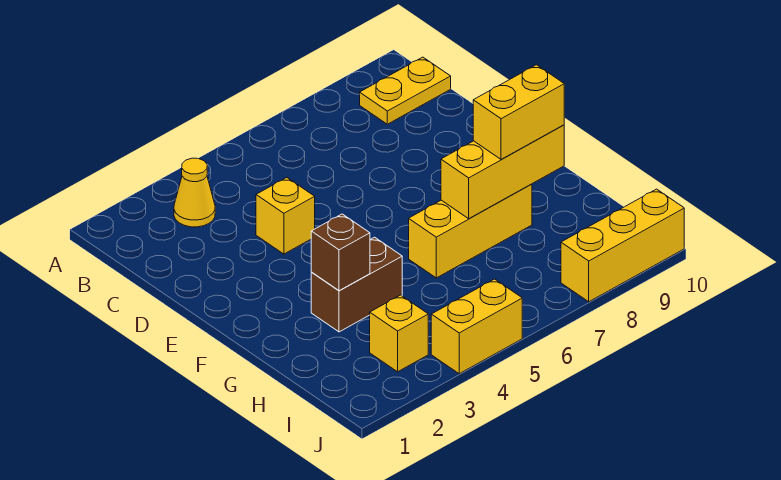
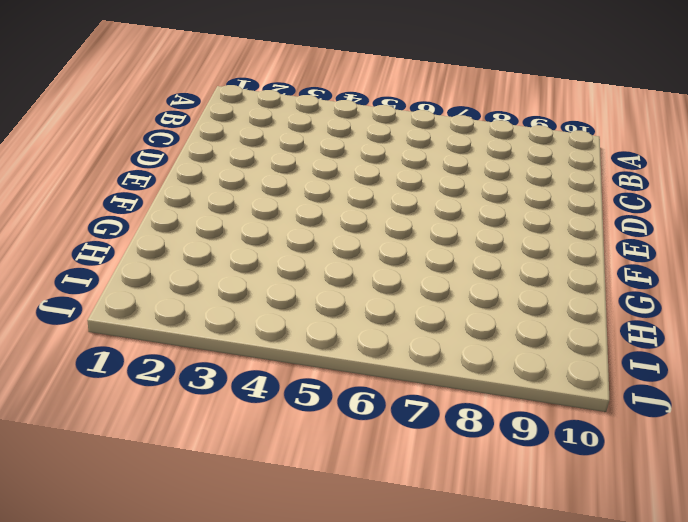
none -> yellow cone B3 level 1
none -> yellow plate B9:B10 level 1

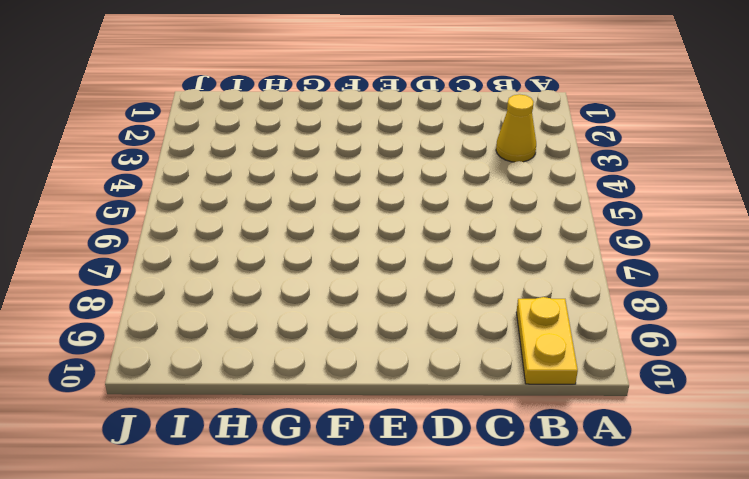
none -> yellow brick D4 level 1
none -> brown brick G3:G4 level 1

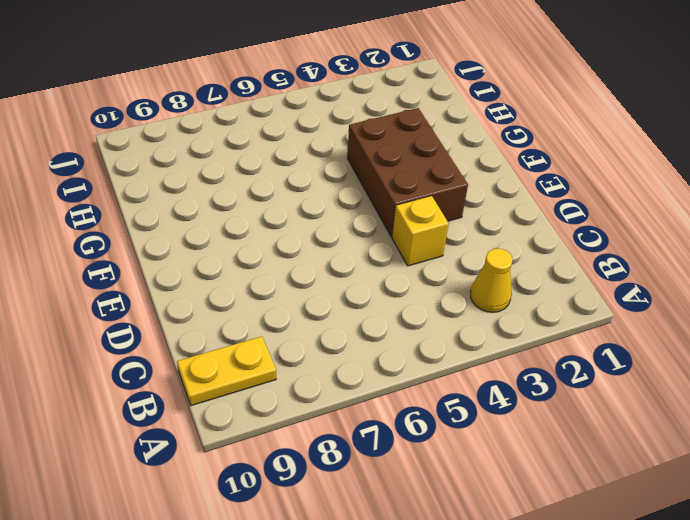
brown brick E3:G4 level 1 -> brown brick G3:G4 level 1
none -> yellow brick G6:G8 level 1
none -> yellow brick I3 level 1

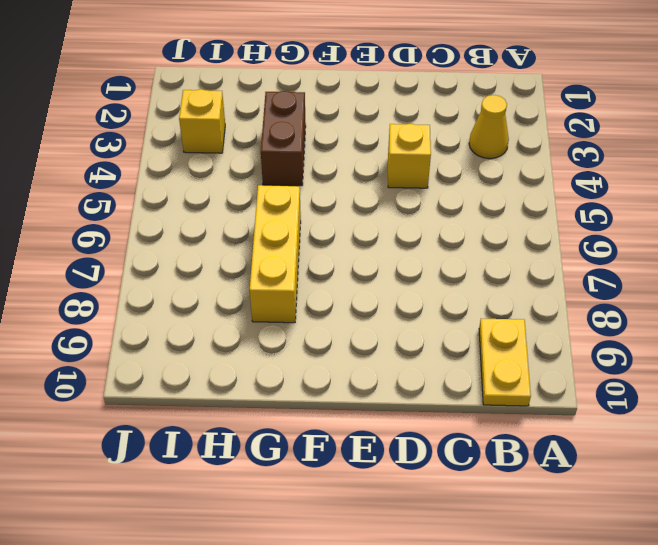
none -> yellow brick J4:J5 level 1
none -> yellow brick J8:J10 level 1

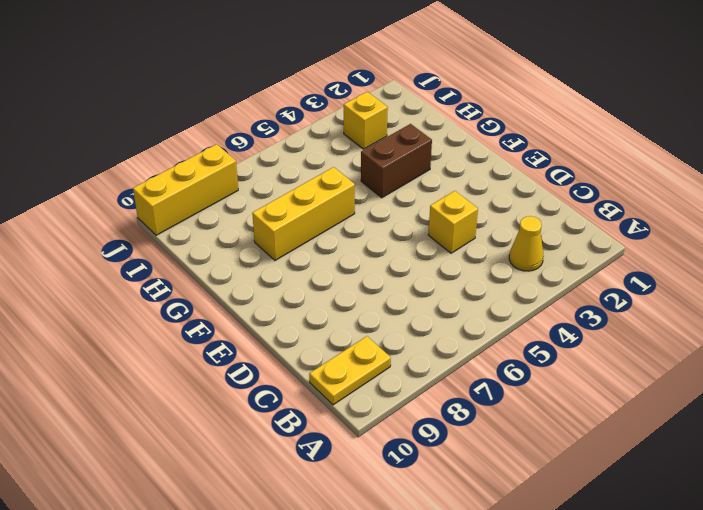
none -> yellow brick J4:J5 level 1
none -> brown brick G3 level 2

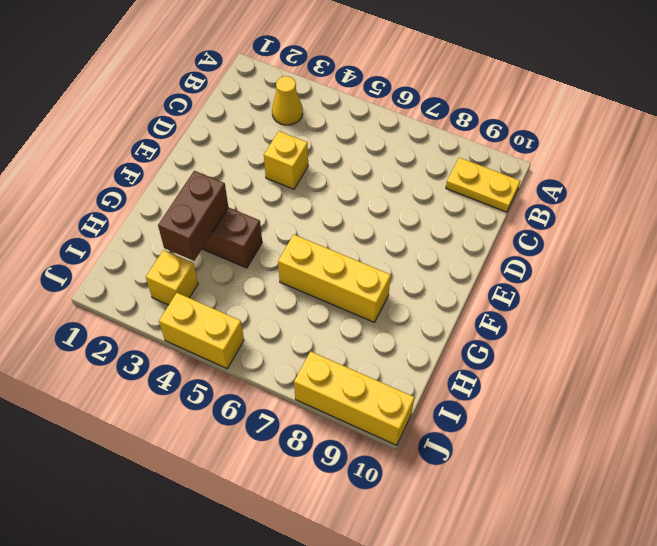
brown brick G3:H3 level 2 -> brown brick G3 level 2
none -> yellow brick G7:G9 level 2
none -> yellow brick G8:G9 level 3

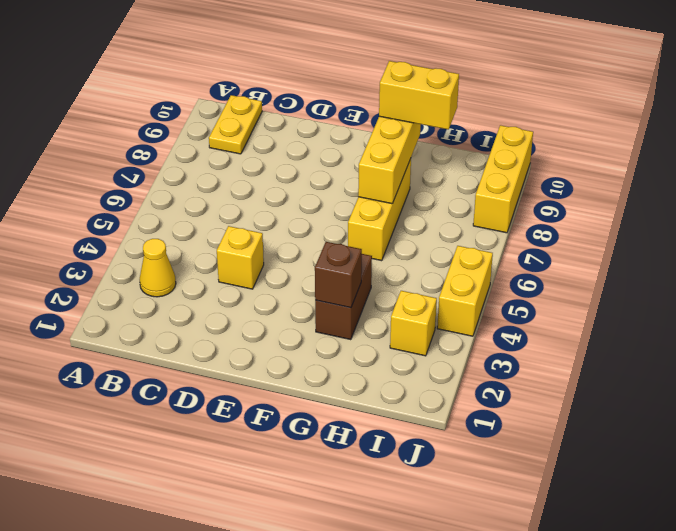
yellow brick G9:H9 level 3 -> yellow brick G8:G9 level 3

